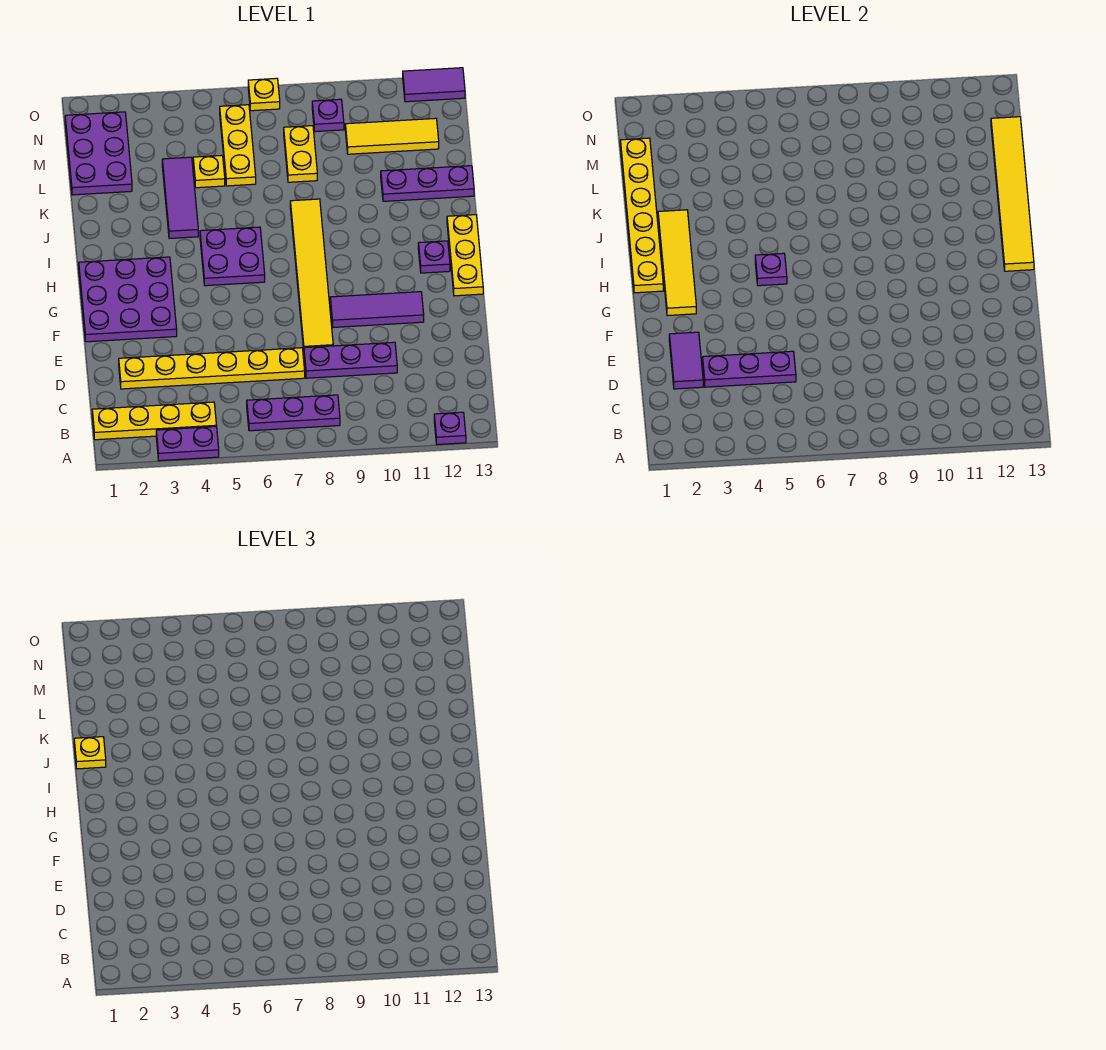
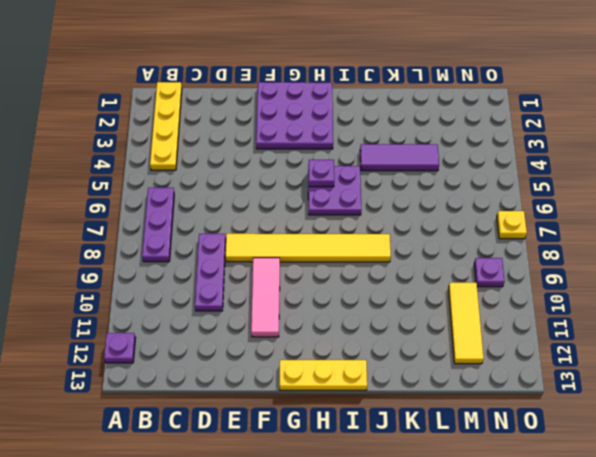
pink tile F9:F11 level 1 -> purple tile F9:F11 level 1
none -> purple plate A3:A4 level 1
none -> yellow plate D2:D7 level 1
none -> purple plate H12 level 1

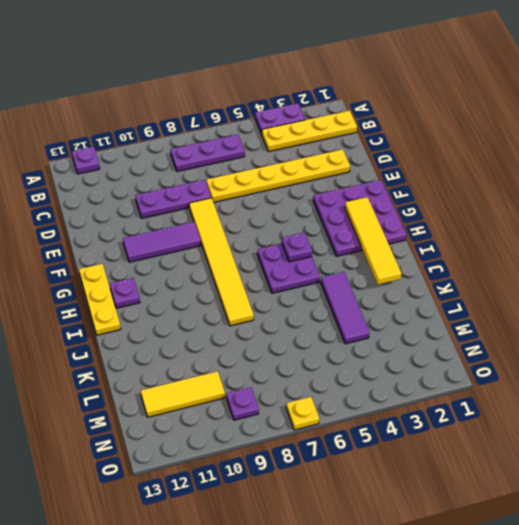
none -> purple plate K11:K13 level 1
none -> purple plate L1:N2 level 1
none -> yellow plate L5 level 1

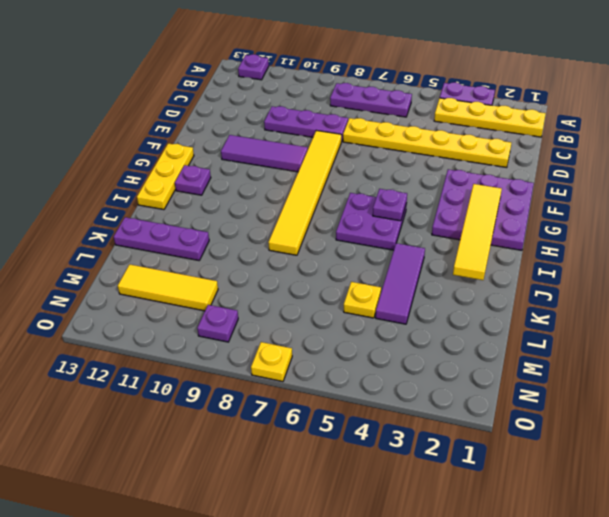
none -> purple plate L1:N2 level 1
none -> yellow plate L6:N6 level 1
none -> yellow plate L8:M8 level 1

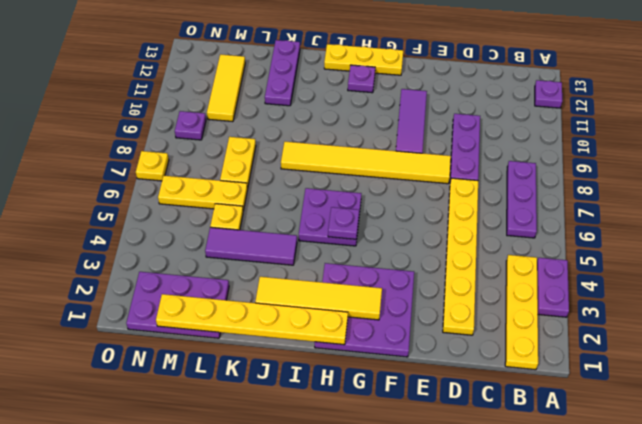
yellow plate L7:L8 level 1 -> yellow plate L8:M8 level 1
none -> purple tile O12:O13 level 1
none -> purple tile D2:E2 level 2
none -> purple plate D3:D5 level 2

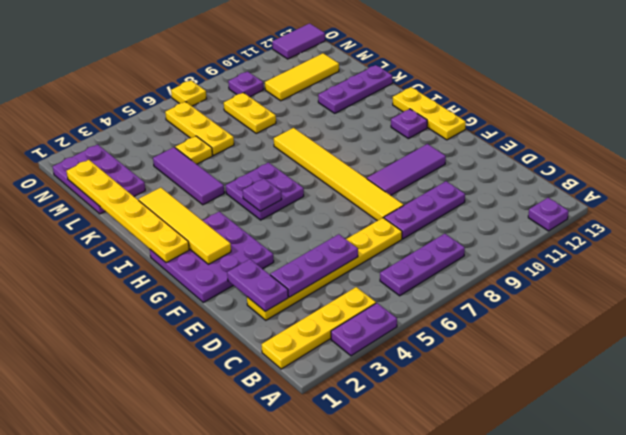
purple plate D2:E2 level 2 -> purple tile D2:E2 level 2
none -> yellow tile H13:M13 level 2
none -> yellow plate J1 level 3

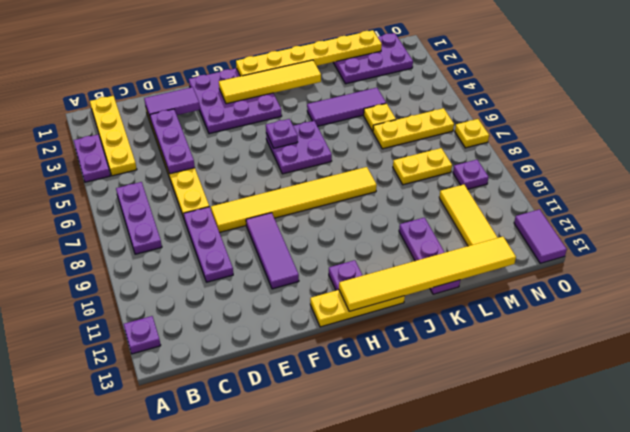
none -> yellow plate J1 level 3

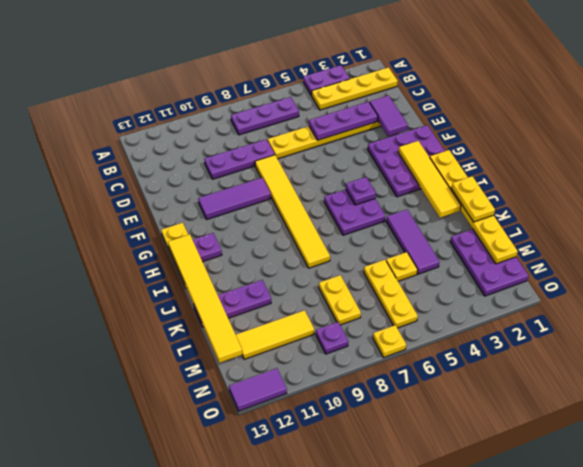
yellow plate J1:K1 level 3 -> yellow plate J1 level 3
none -> purple plate A12 level 1

